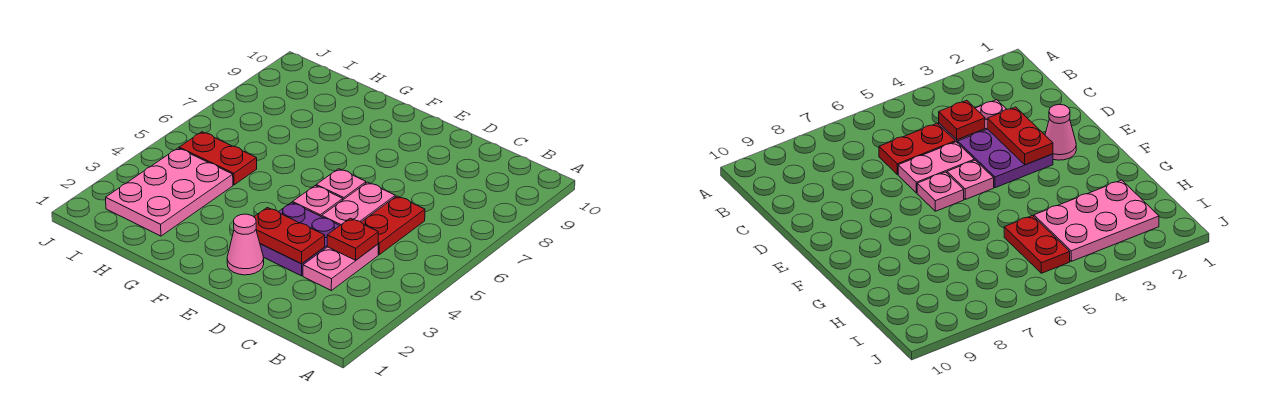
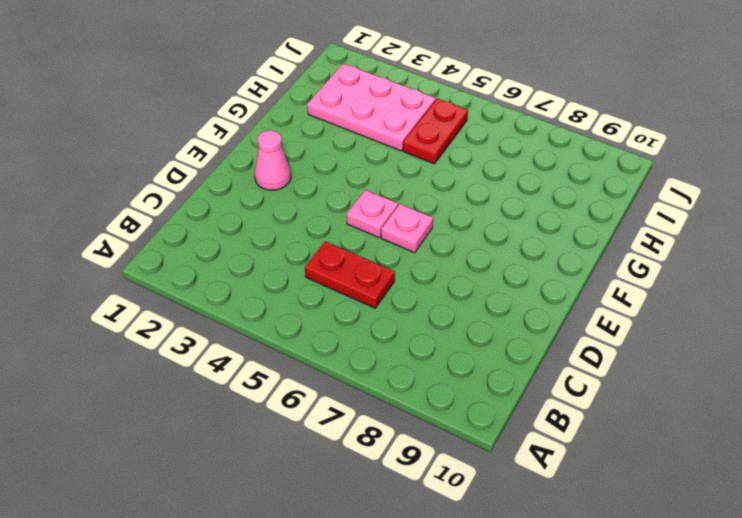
none -> pink plate C3:C4 level 1
none -> purple plate D3:E4 level 1

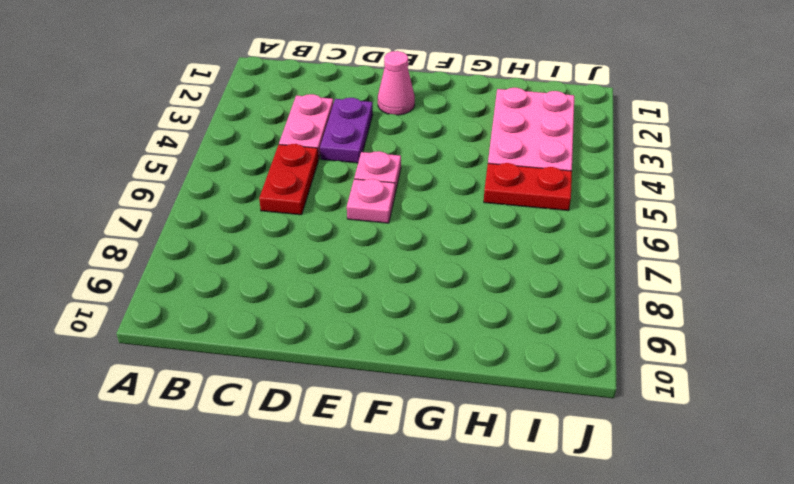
purple plate D3:D4 level 1 -> purple plate D3:E4 level 1
none -> pink plate D5:D6 level 1
none -> red plate C4 level 2

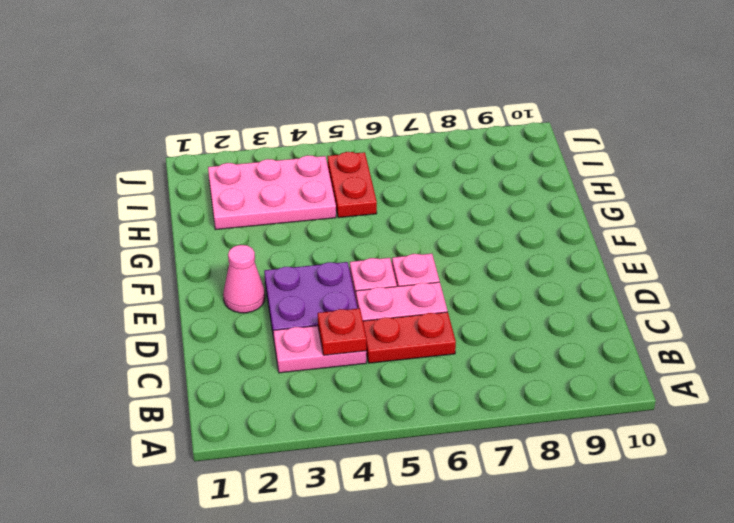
none -> red plate D3:E3 level 2

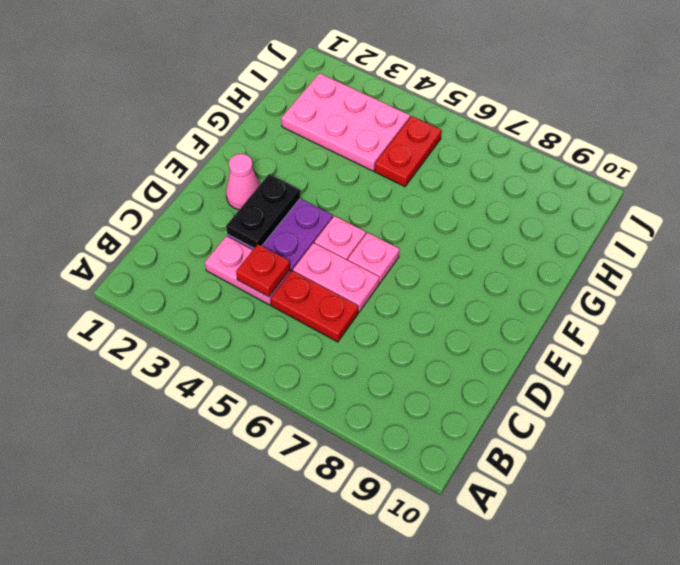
black plate D3:E3 level 2 -> red plate D3:E3 level 2

